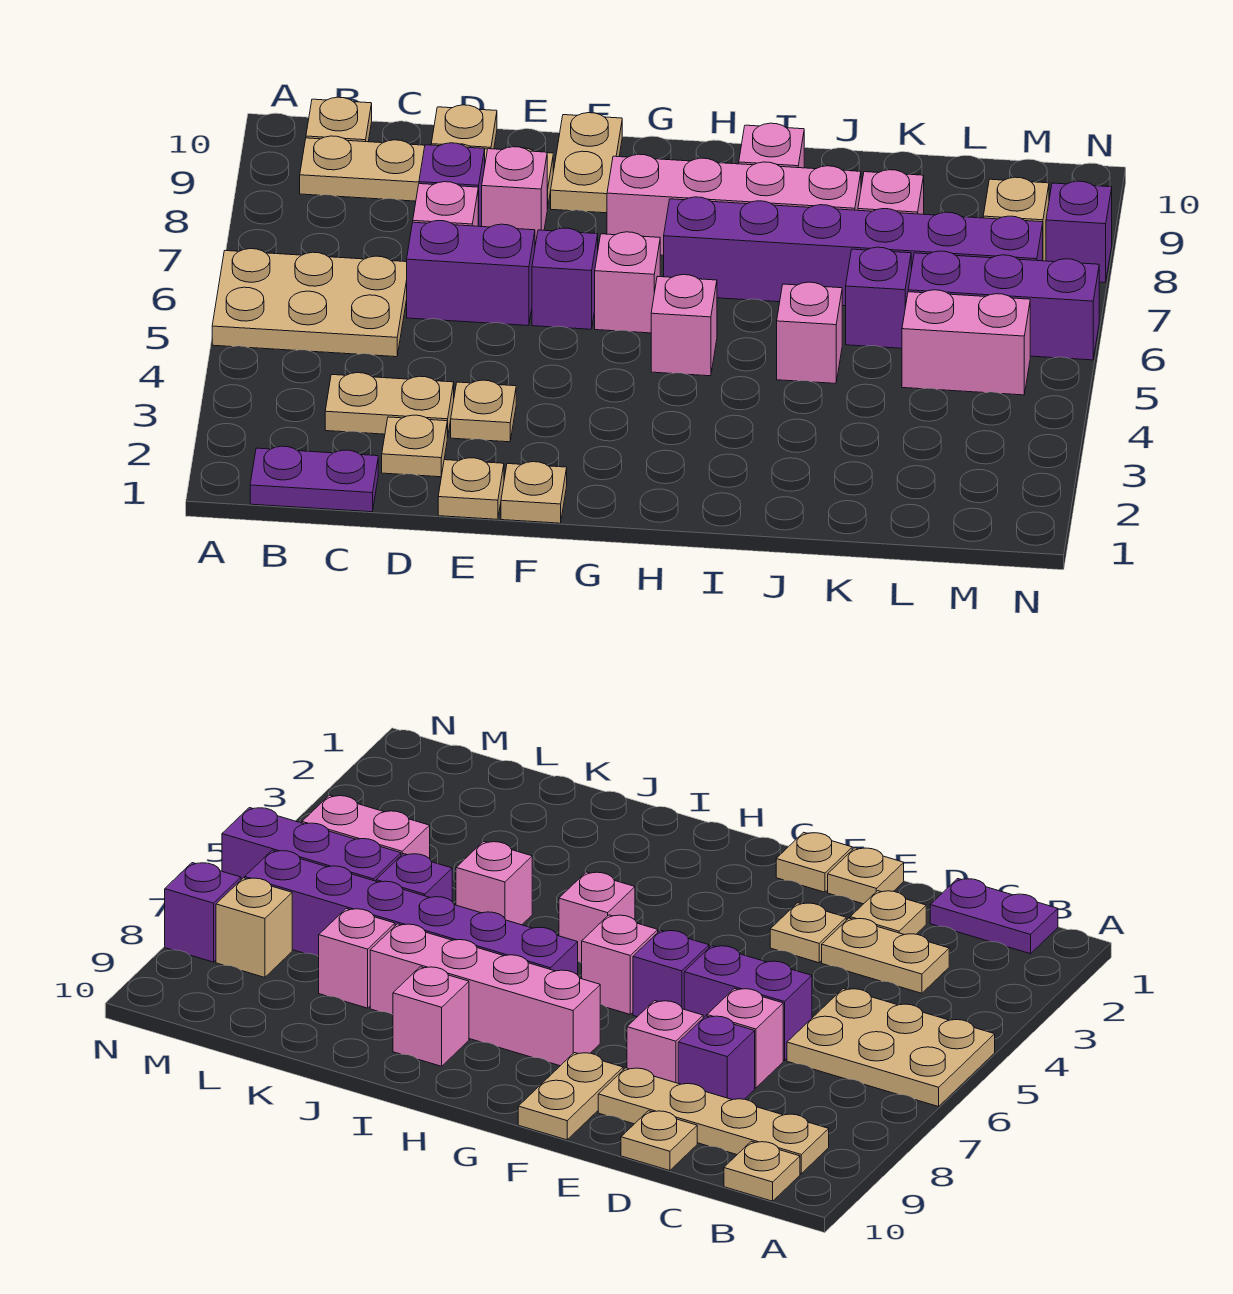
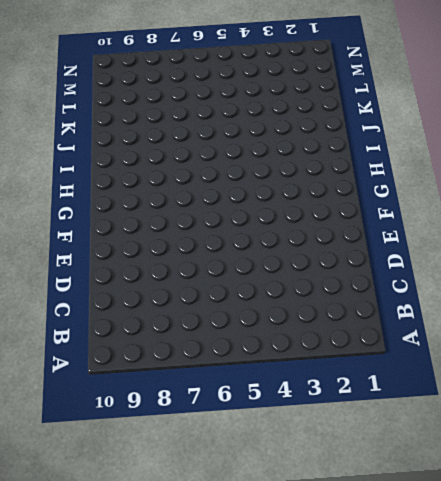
none -> tan plate A5:C6 level 1
none -> purple plate B1:C1 level 1
none -> tan plate B9:E9 level 1

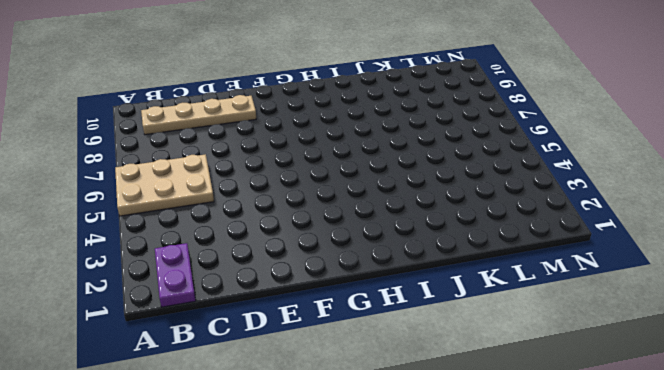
purple plate B1:B2 level 1 -> purple plate B1:C1 level 1
none -> tan plate B10 level 1
none -> tan plate C3:D3 level 1
none -> tan plate D2 level 1

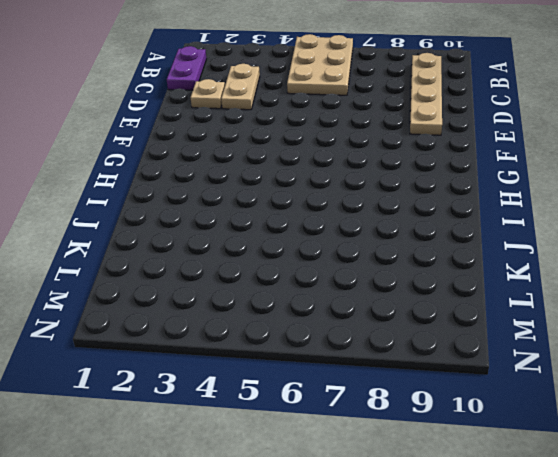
none -> tan plate B10 level 1
none -> purple brick D6:E6 level 1
none -> pink brick D7 level 1

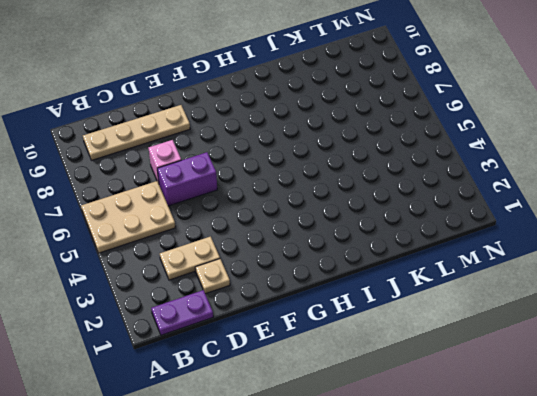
none -> tan plate B10 level 1
none -> purple brick D8 level 1
none -> tan plate D10 level 1

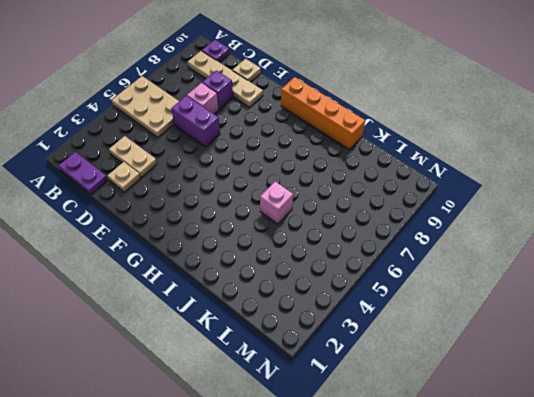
purple plate B10 level 1 -> tan plate B10 level 1
orange brick G10:J10 level 1 -> none
none -> tan plate E1 level 1
none -> tan plate E3 level 1
none -> pink brick E8 level 1

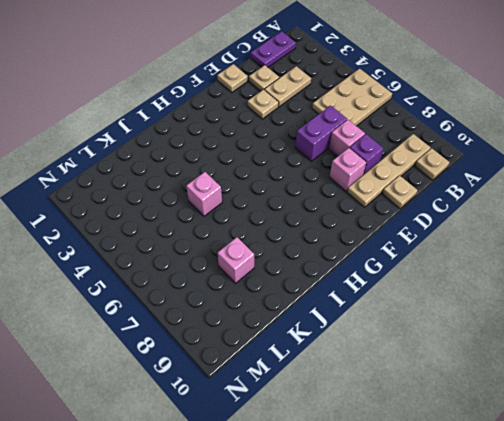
none -> tan plate F1 level 1
none -> purple brick F6 level 1
none -> tan plate F9:F10 level 1

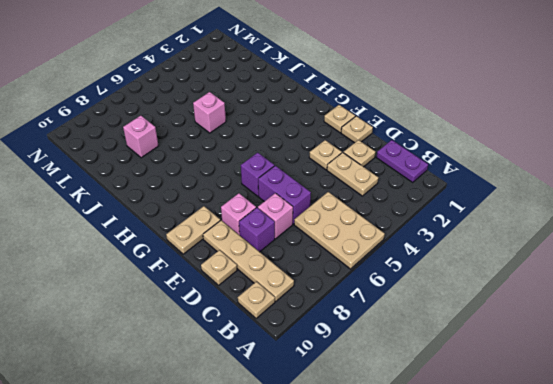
none -> pink brick G6 level 1
none -> pink brick G8:J8 level 1
none -> pink brick H5 level 1

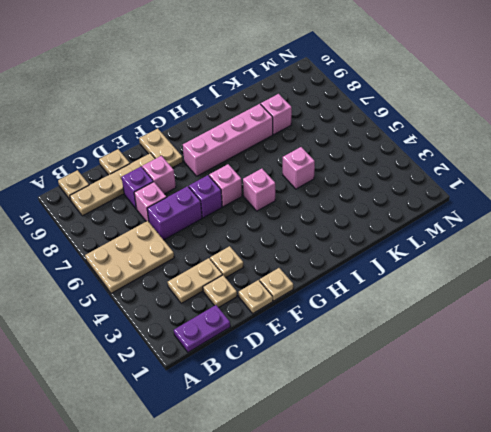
none -> purple brick H7:M7 level 1
none -> pink brick I9 level 1
none -> purple brick K6 level 1

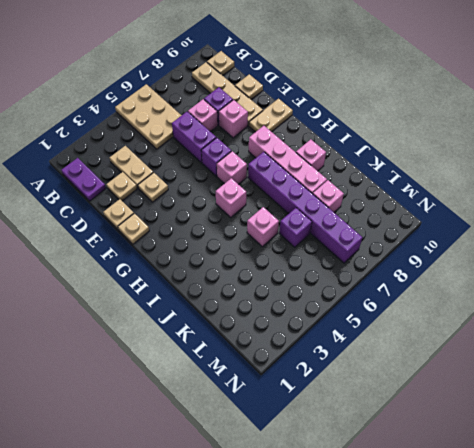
none -> pink brick L5:M5 level 1
none -> purple brick L6:N6 level 1
none -> tan brick M8 level 1

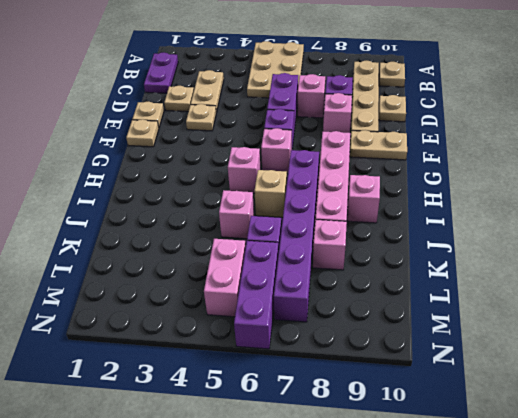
tan brick I6 level 1 -> tan brick M8 level 1
none -> purple brick N8 level 1

